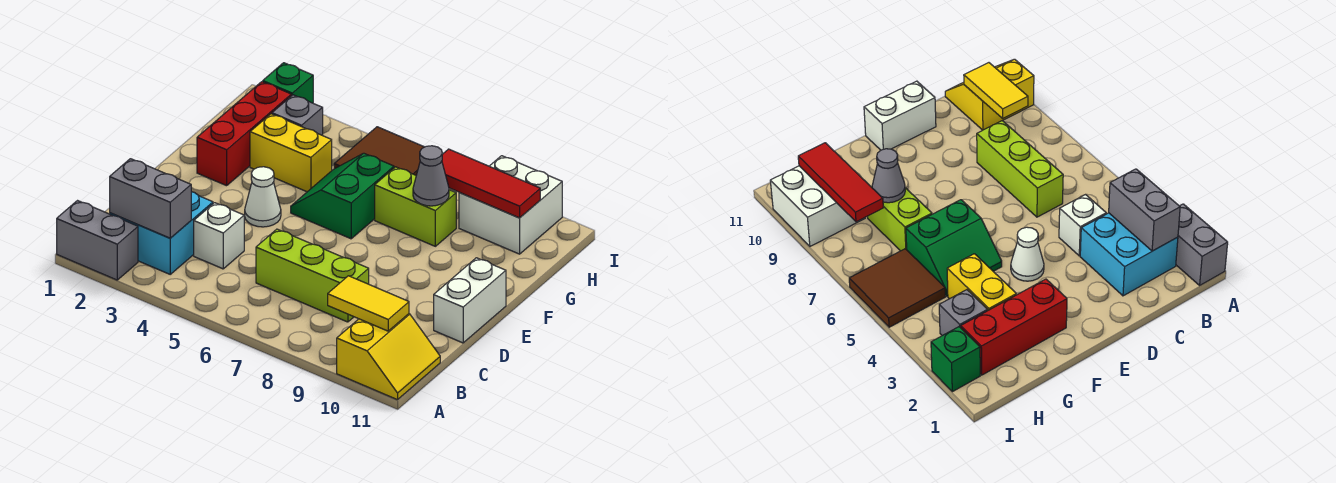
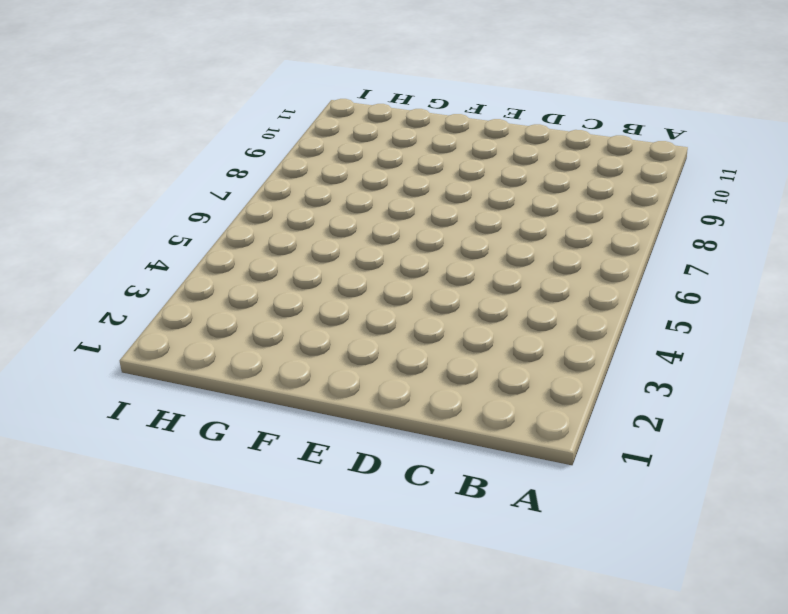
none -> grey brick A1:A2 level 1
none -> yellow slope A10:B11 level 1 top 10
none -> cyan brick B2:C3 level 1

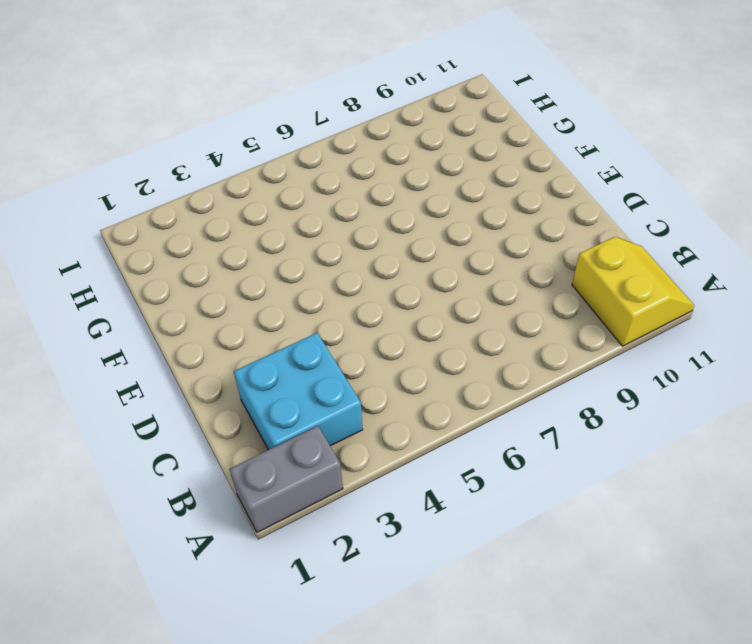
none -> white brick C4 level 1
none -> lime brick C6:C8 level 1
none -> white brick D11:E11 level 1

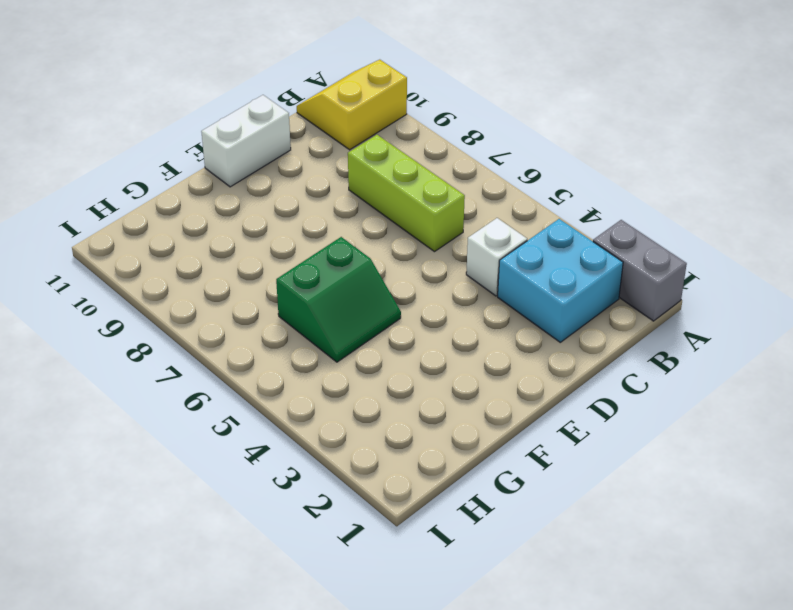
none -> white cone E4 level 1
none -> red brick F2:H2 level 1
none -> yellow brick G3:G4 level 1

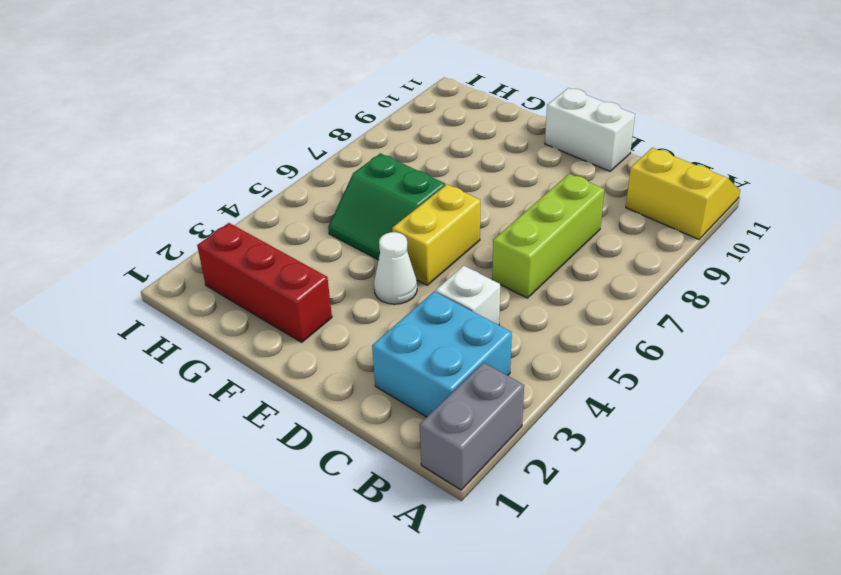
yellow brick E5:E6 level 1 -> yellow brick G3:G4 level 1
none -> lime brick G7:G8 level 1
none -> grey brick H3 level 1
none -> brown tile H5:I6 level 1

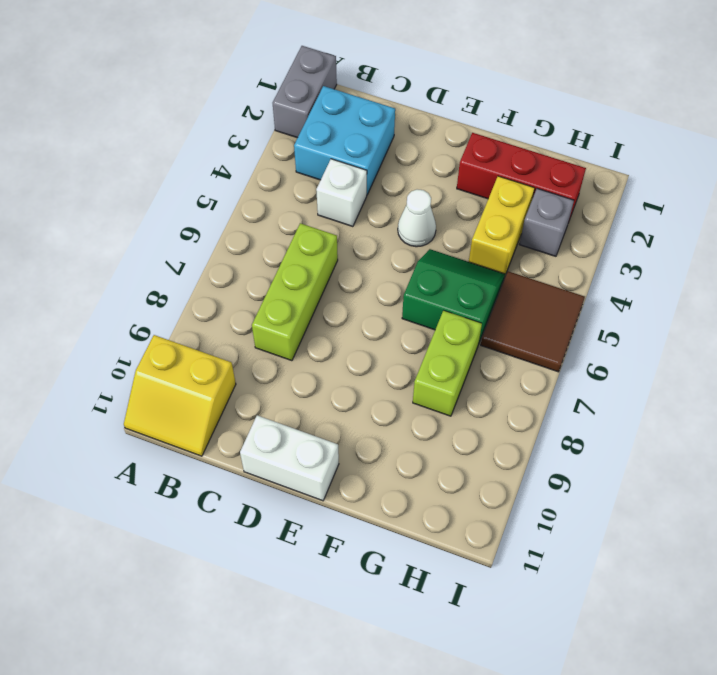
none -> white brick H9:I10 level 1
none -> green brick I2 level 1
none -> grey brick B2:B3 level 2

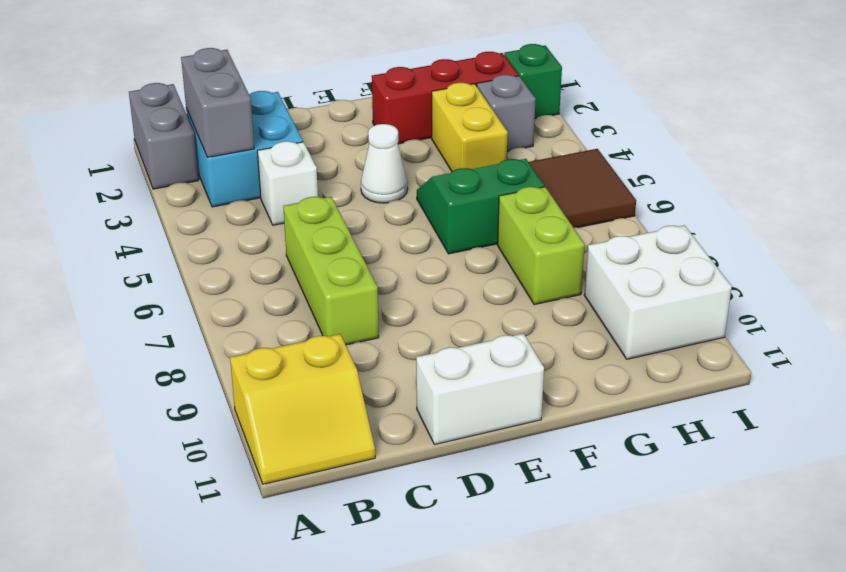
none -> yellow tile B9:B10 level 2
none -> grey cone G8 level 2
none -> red tile H8:H10 level 2

